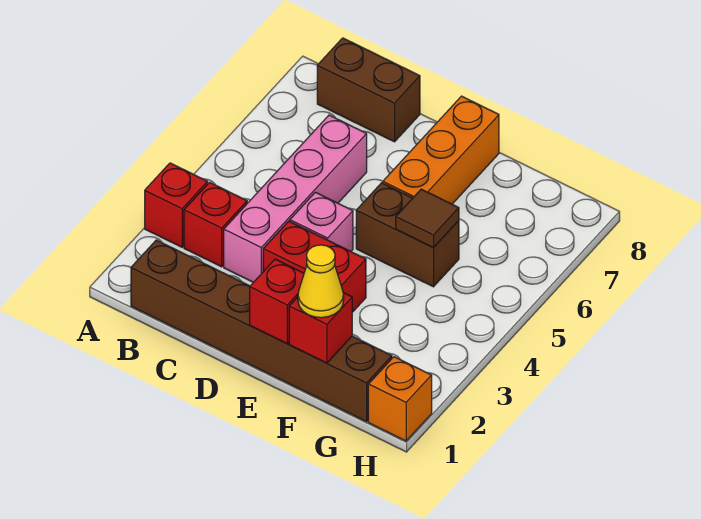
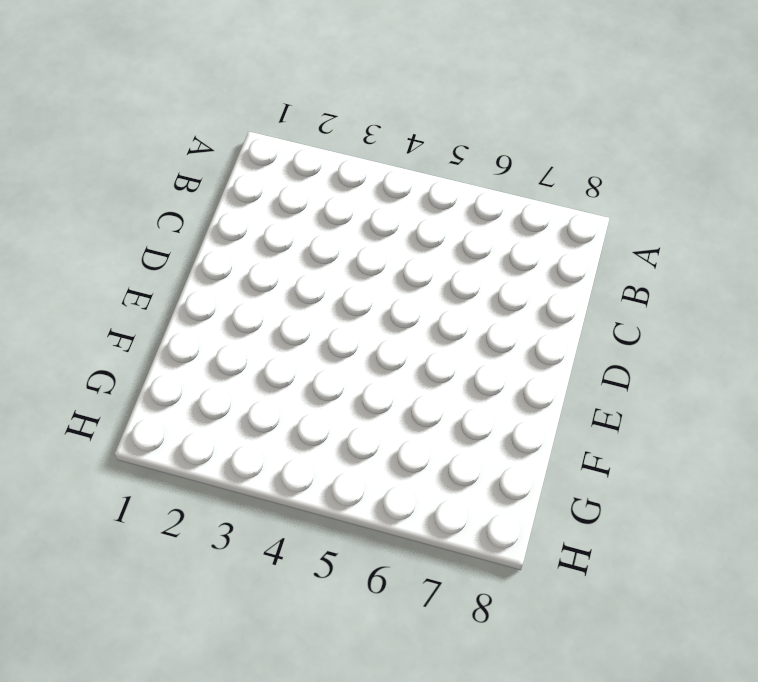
none -> red brick A3 level 1
none -> brown brick B1:G1 level 1
none -> red brick B3 level 1

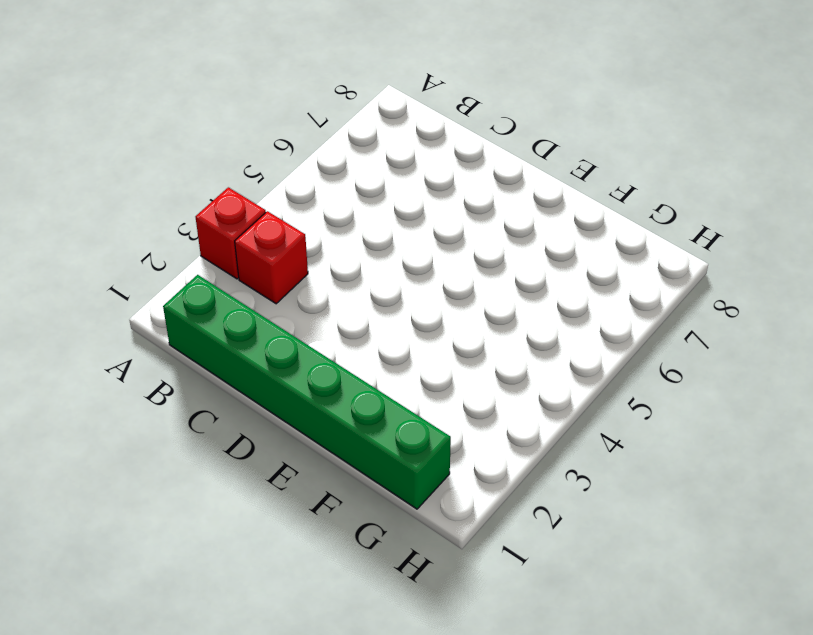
green brick B1:G1 level 1 -> brown brick B1:G1 level 1
none -> brown brick B8:C8 level 1
none -> pink brick C3:C6 level 1
none -> red brick D3:E3 level 1

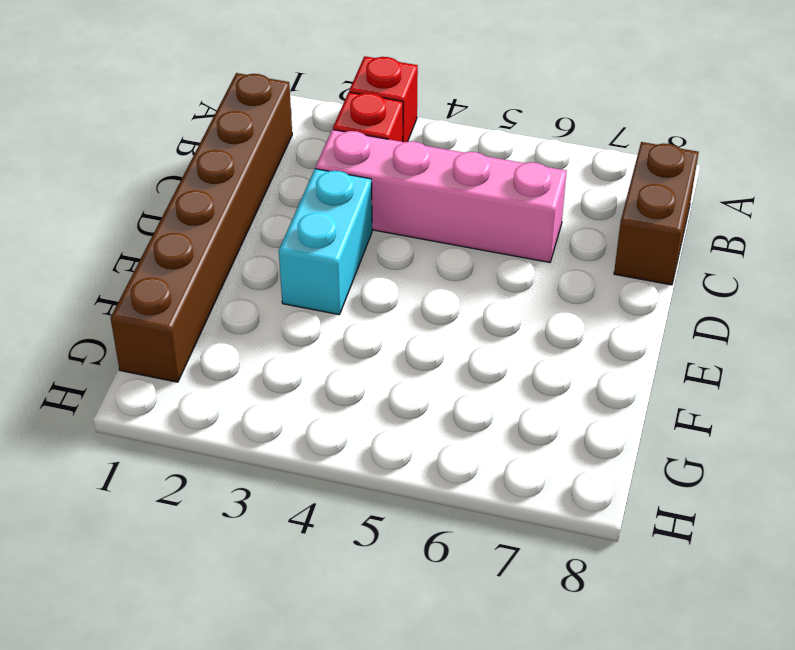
cyan brick D3:E3 level 1 -> red brick D3:E3 level 1
none -> pink brick D4 level 1
none -> brown brick E5:F5 level 1
none -> orange brick E6:E8 level 1

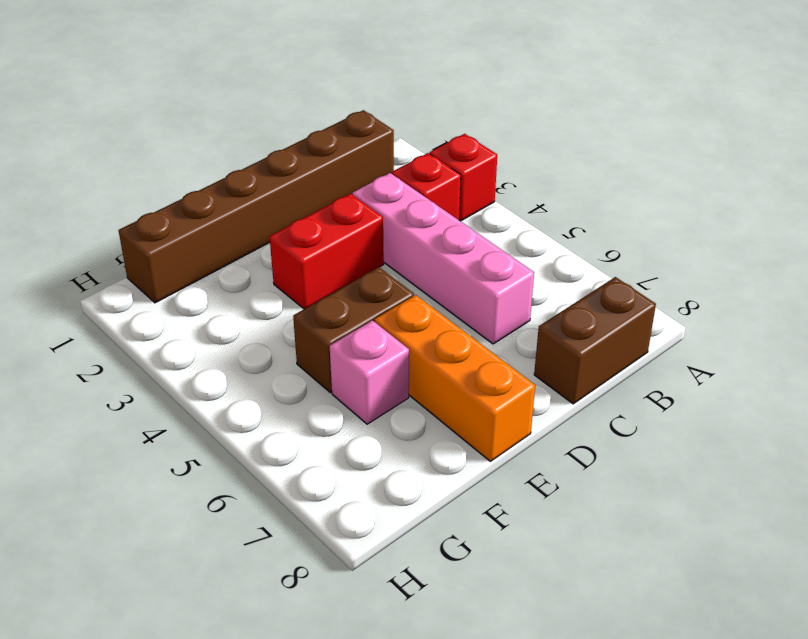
pink brick F6 level 1 -> pink brick D4 level 1
none -> orange brick H1 level 1
none -> red brick E1 level 2
none -> red brick F1 level 2

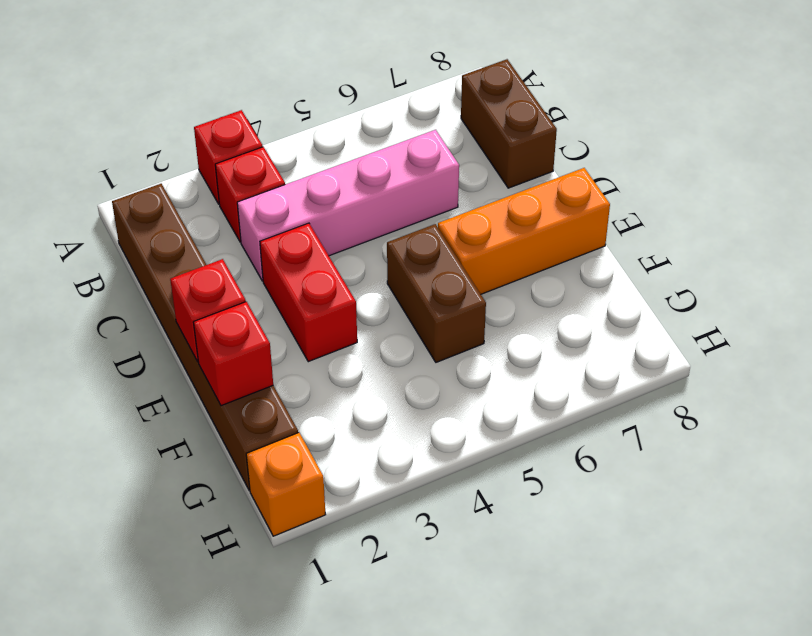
none -> pink brick D4 level 1
none -> brown tile F5 level 2
none -> yellow cone F1 level 3

